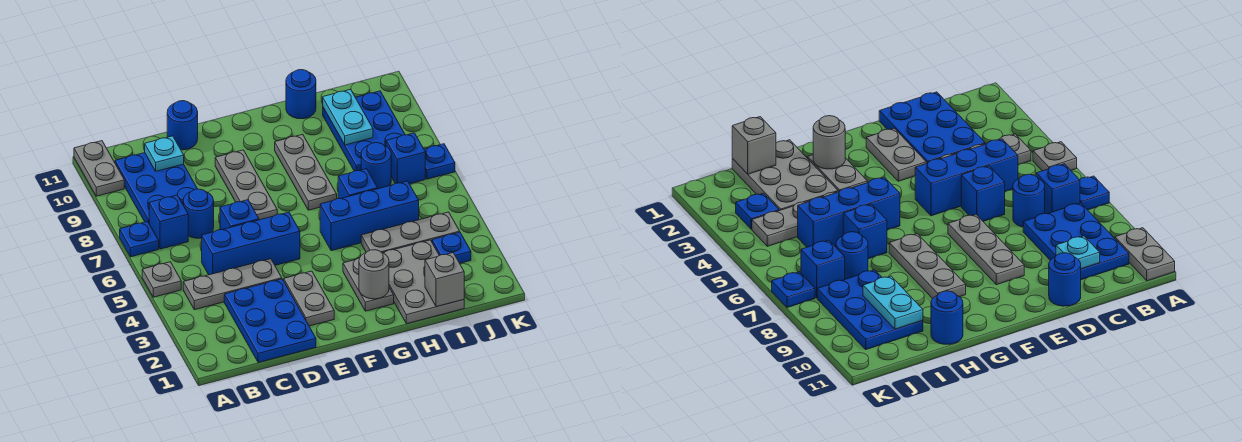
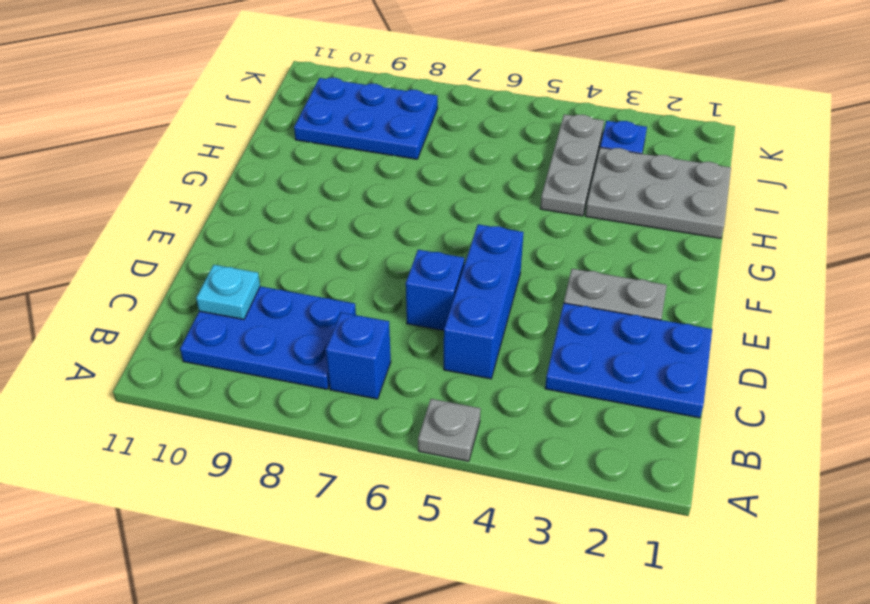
none -> blue plate A7 level 1
none -> grey plate A10:A11 level 1
none -> grey plate B4:D4 level 1

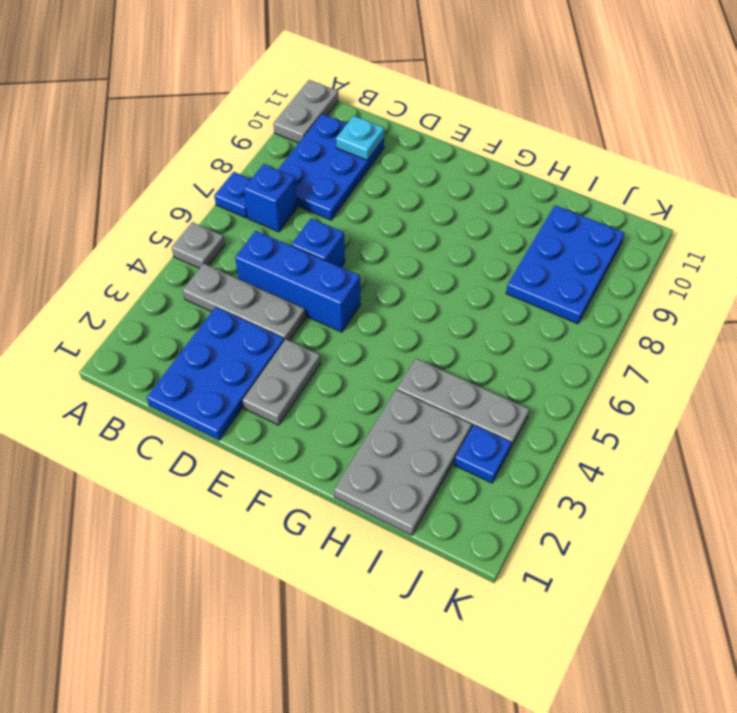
none -> blue round brick C7 level 1
none -> blue round brick D11 level 1
none -> grey plate E7:E9 level 1

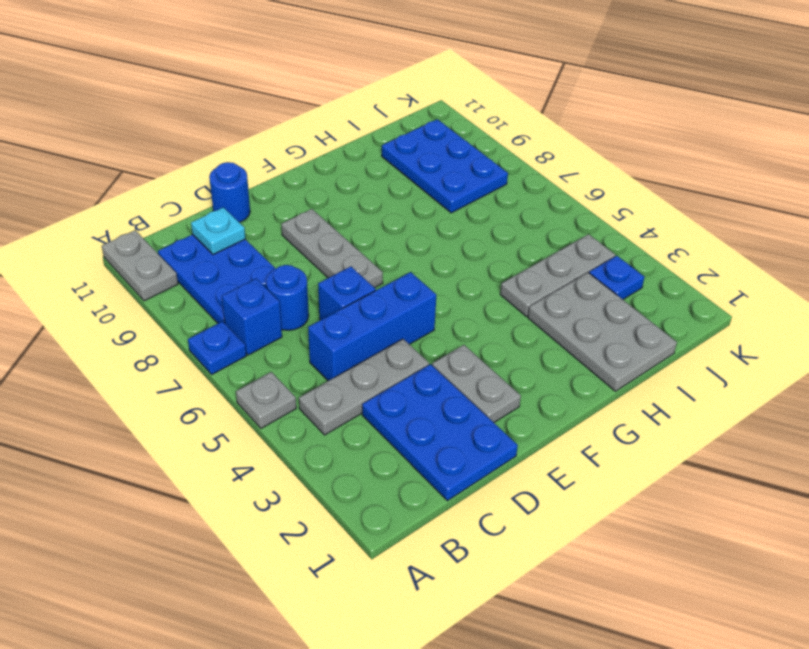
none -> grey plate G2:G3 level 1
none -> blue brick G5:I5 level 1
none -> grey plate G7:G9 level 1

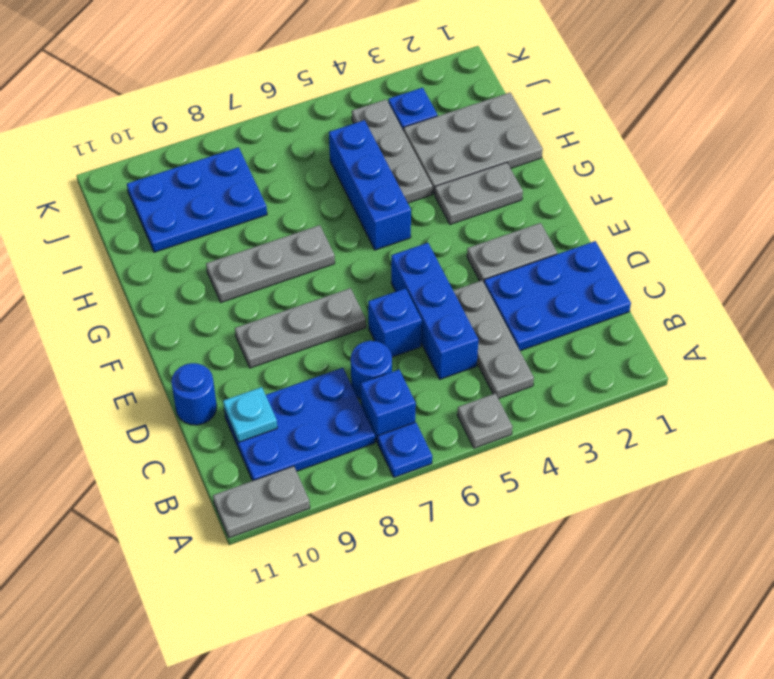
none -> blue brick H6 level 1
none -> blue round brick H11 level 1
none -> blue round brick I7 level 1

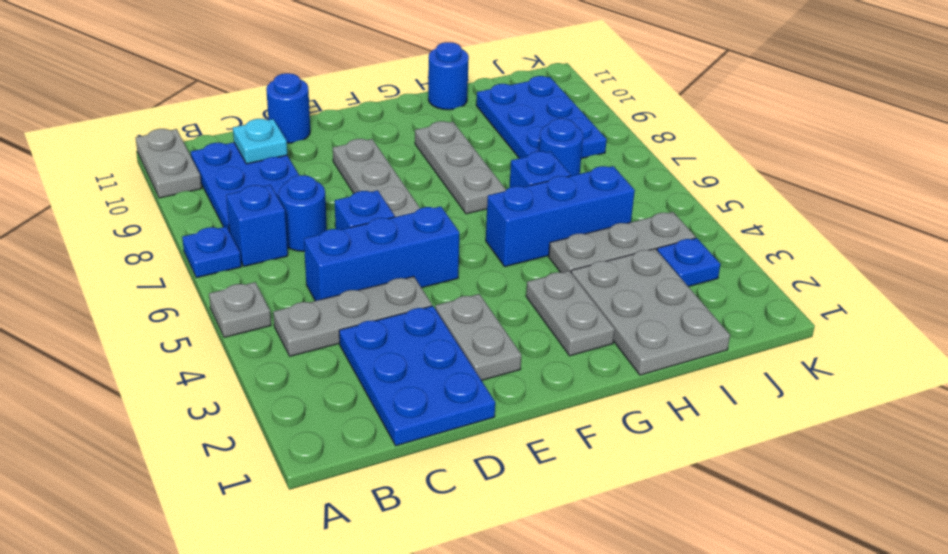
none -> blue brick J7 level 1
none -> blue plate K7 level 1
none -> grey round brick G2 level 2

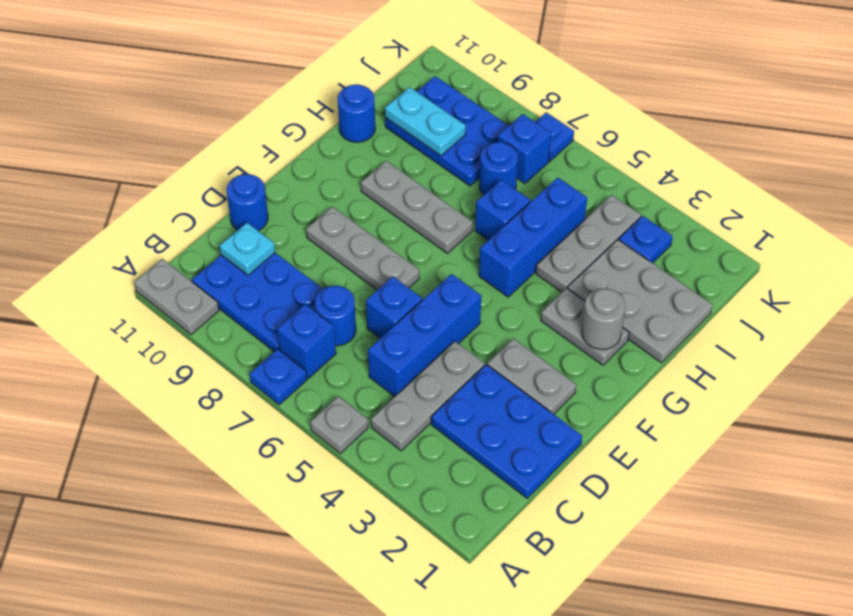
none -> grey brick I1 level 2

